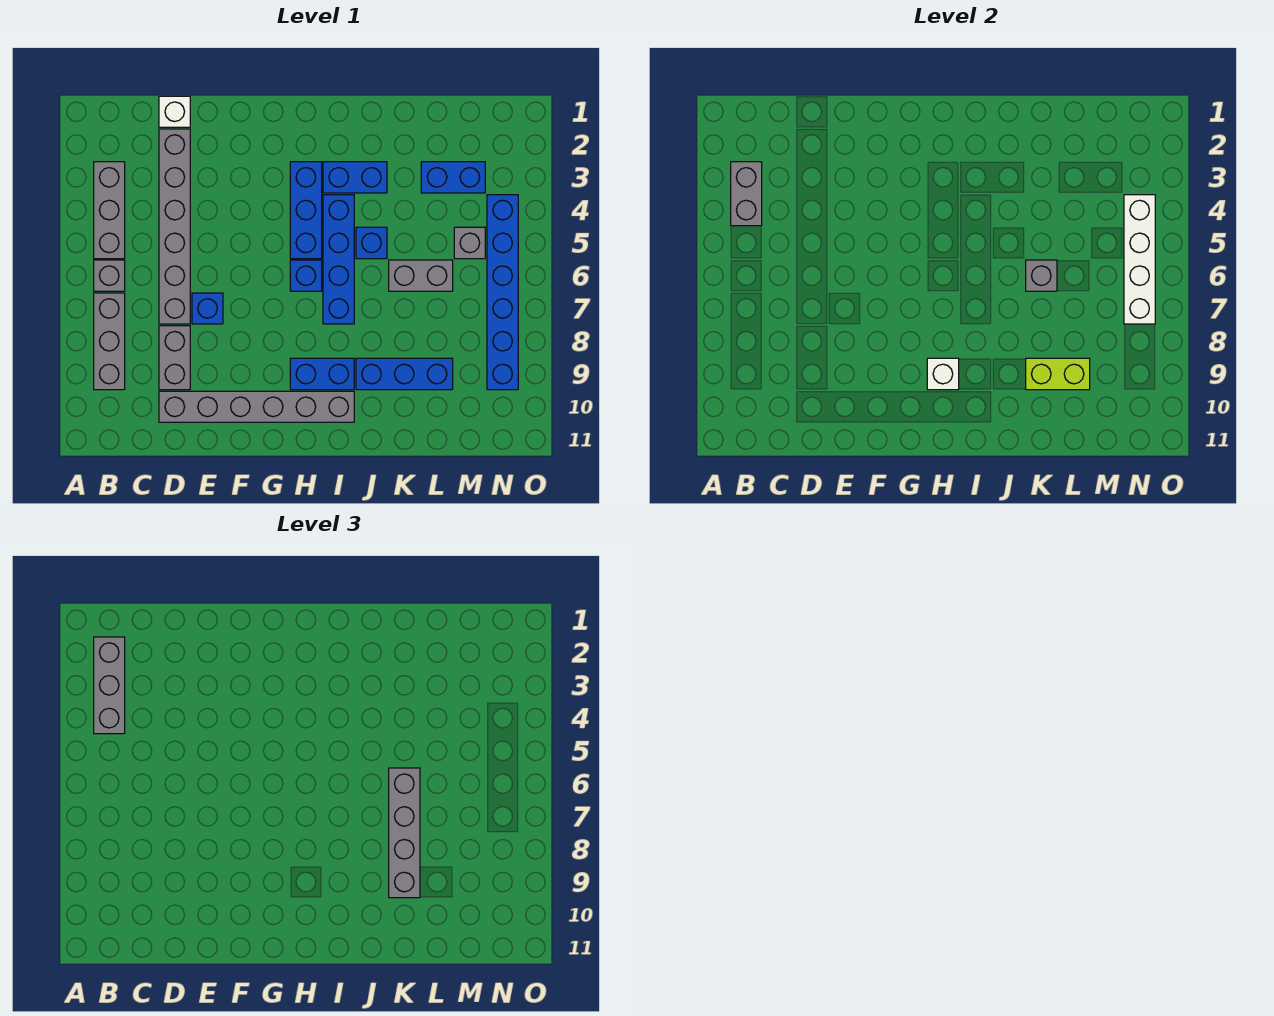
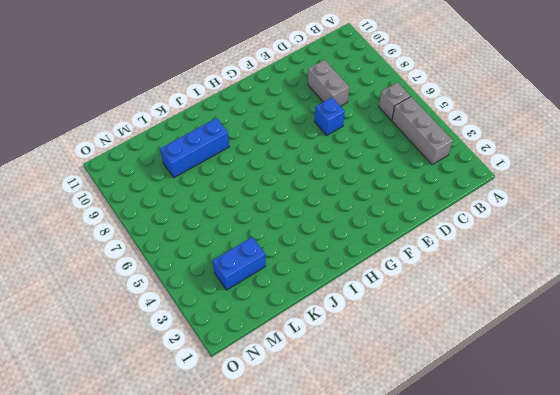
none -> grey brick B7:B9 level 1
none -> white brick D1 level 1
none -> grey brick D2:D7 level 1

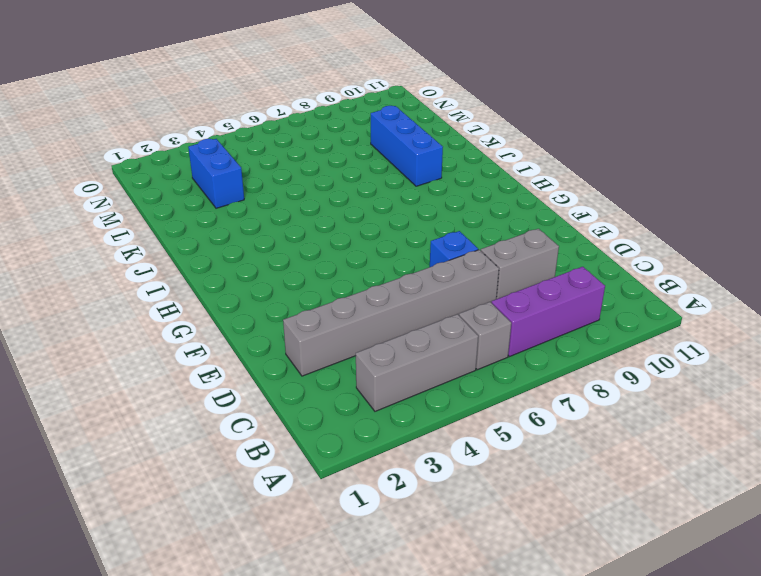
purple brick B7:B9 level 1 -> grey brick B7:B9 level 1
none -> white brick D1 level 1
none -> grey brick D10:I10 level 1
none -> blue brick H3:H5 level 1

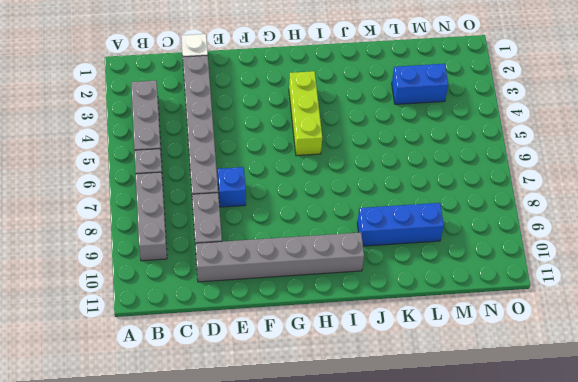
lime brick H3:H5 level 1 -> blue brick H3:H5 level 1
none -> blue brick H6 level 1
none -> blue brick H9:I9 level 1
none -> blue brick I3:J3 level 1

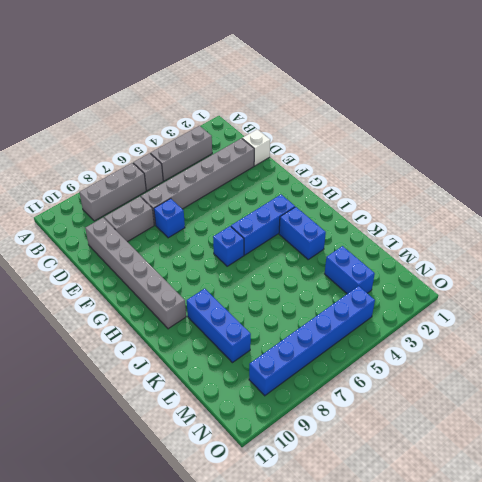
none -> blue brick H9:I9 level 1
none -> blue brick I4:I7 level 1
none -> blue brick J5 level 1

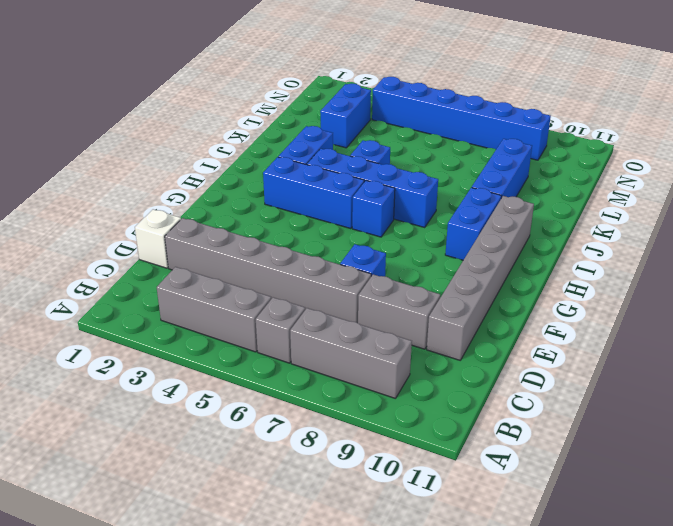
none -> grey brick K6:L6 level 1
none -> grey brick M5 level 1
none -> grey brick B3:B4 level 2

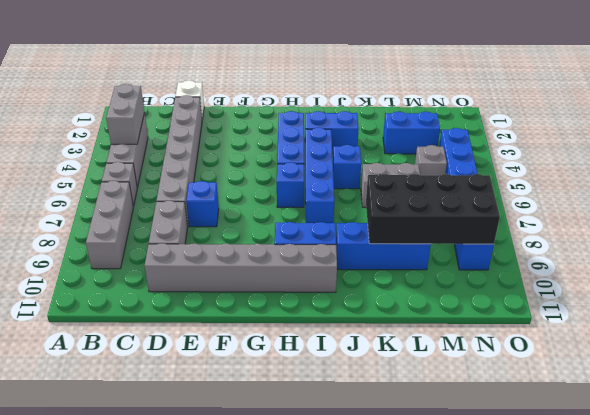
black brick K8:N9 level 2 -> lime brick K9:L9 level 2
none -> white brick H9 level 2
none -> grey brick K6 level 2
none -> white brick N4:N7 level 2

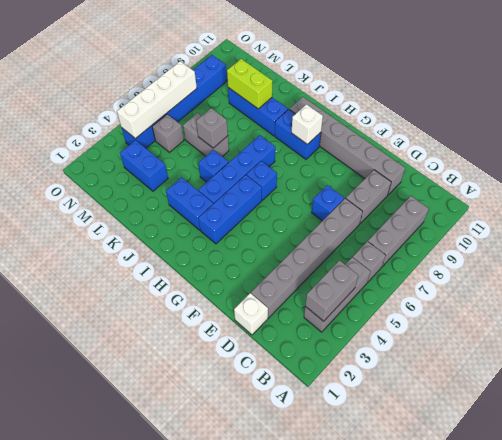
none -> grey brick B2:B4 level 3
none -> grey brick K6:K9 level 3

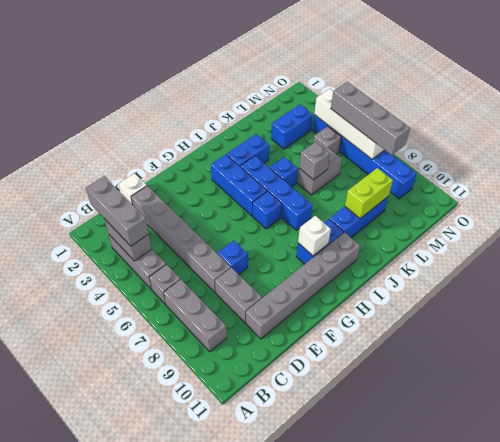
grey brick N5:N8 level 3 -> grey brick K6:K9 level 3

